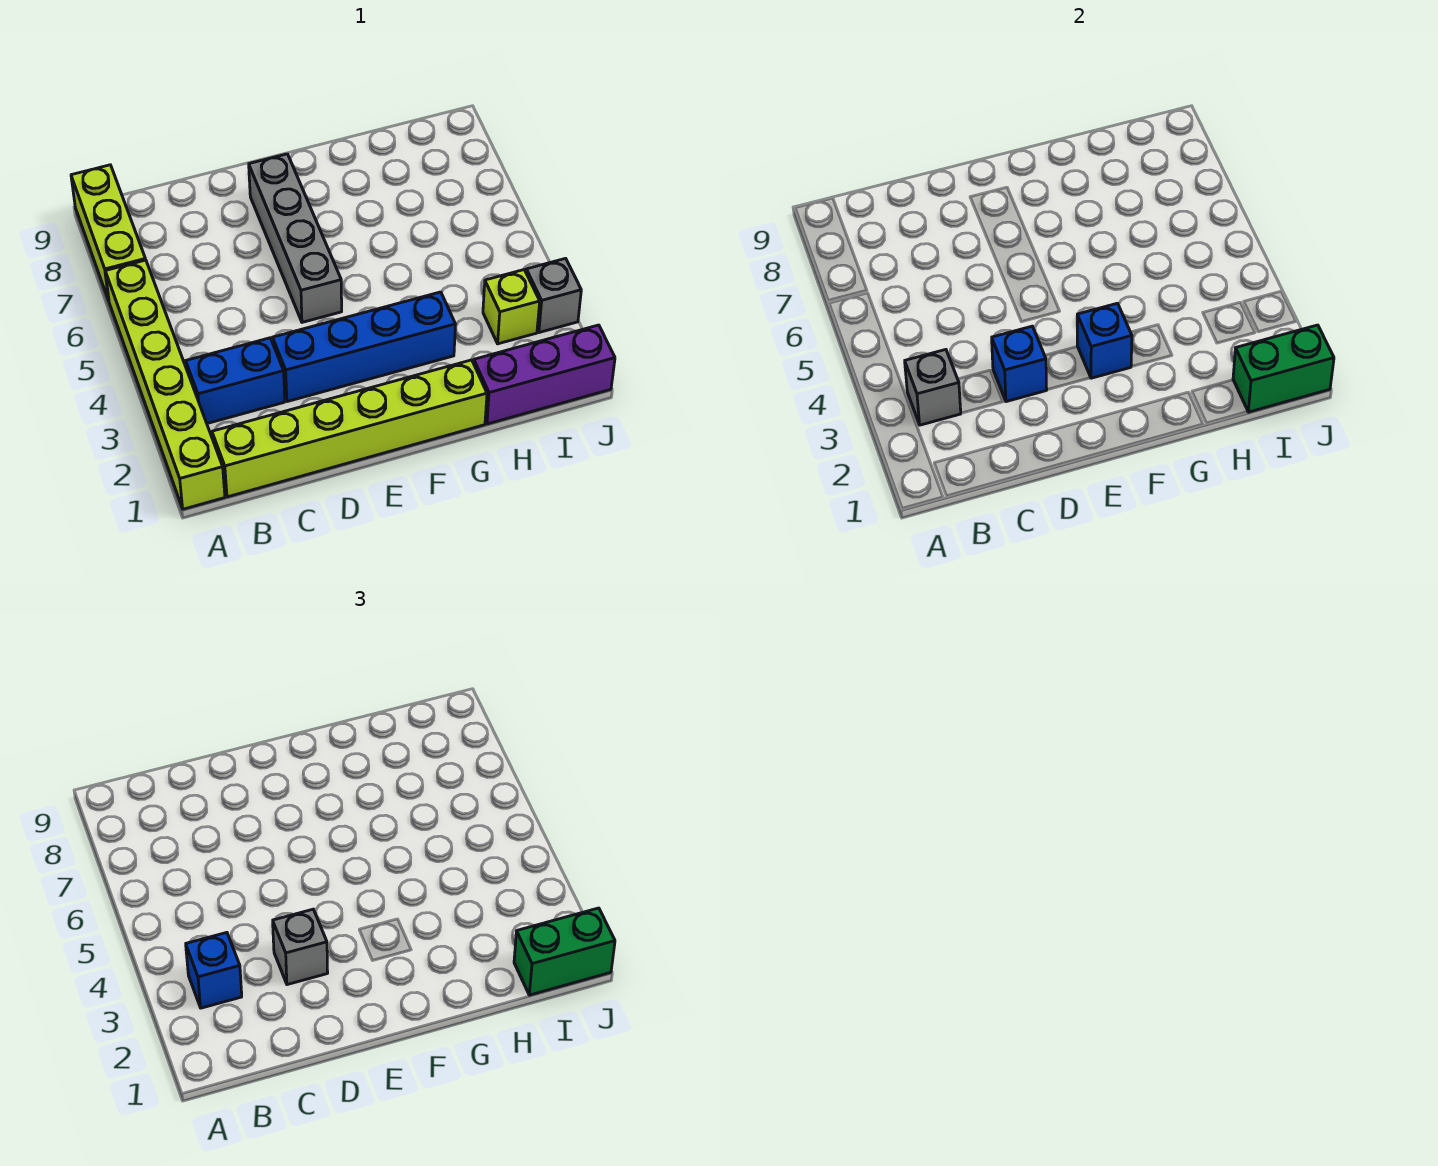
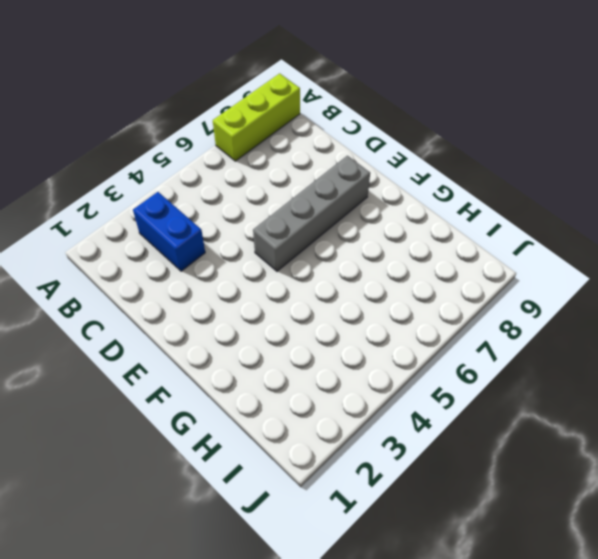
none -> lime brick A1:A6 level 1
none -> lime brick B1:G1 level 1
none -> blue brick D3:G3 level 1

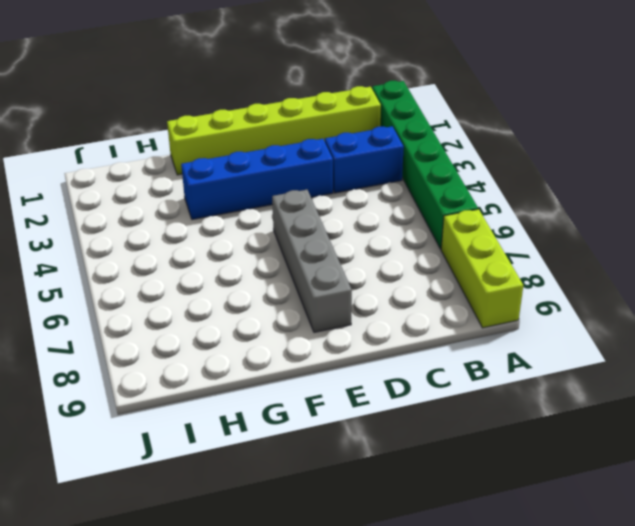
green brick A1:A6 level 1 -> lime brick A1:A6 level 1
none -> purple brick H1:J1 level 1
none -> lime brick I3 level 1
none -> grey brick J3 level 1

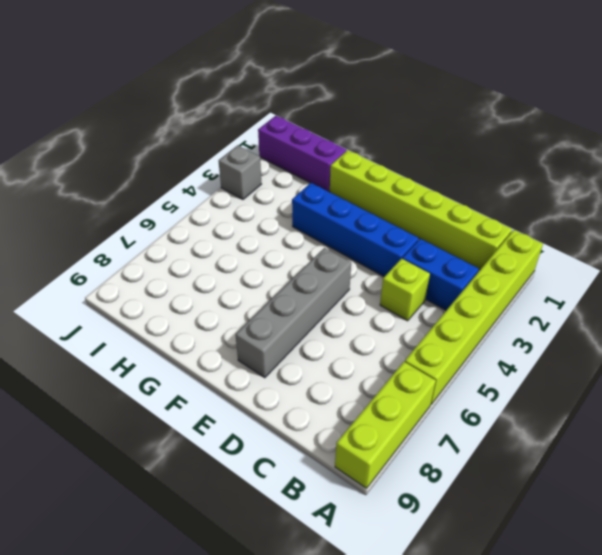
lime brick C4 level 1 -> lime brick I3 level 1
none -> grey brick B3 level 2
none -> blue brick D3 level 2
none -> blue brick F3 level 2

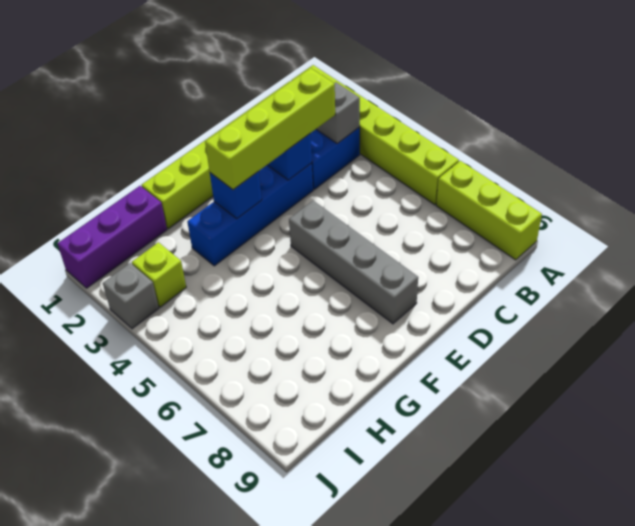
lime brick C3:F3 level 3 -> grey brick D3 level 3
none -> green brick I1:J1 level 2
none -> blue brick B3 level 3
none -> green brick I1:J1 level 3

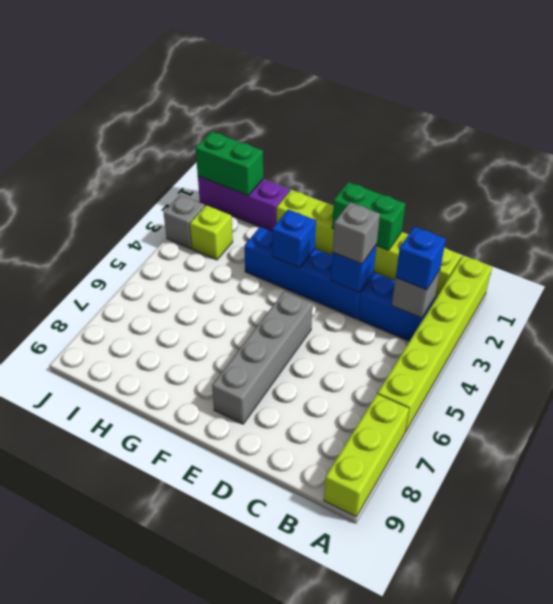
green brick D1:E1 level 2 -> green brick I1:J1 level 3

